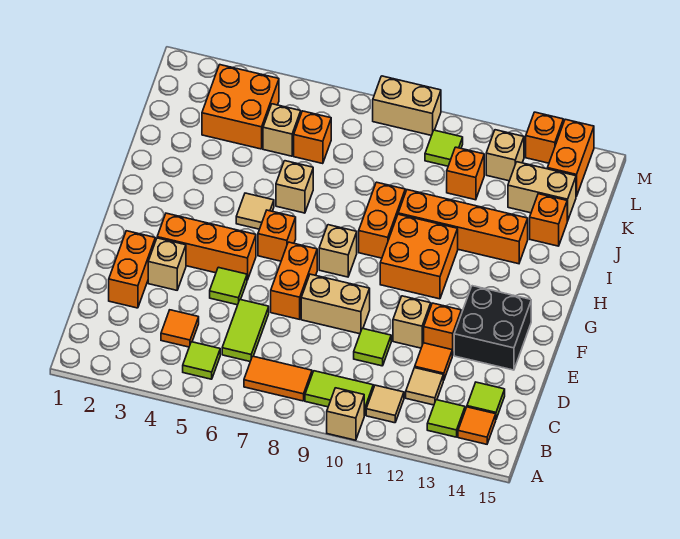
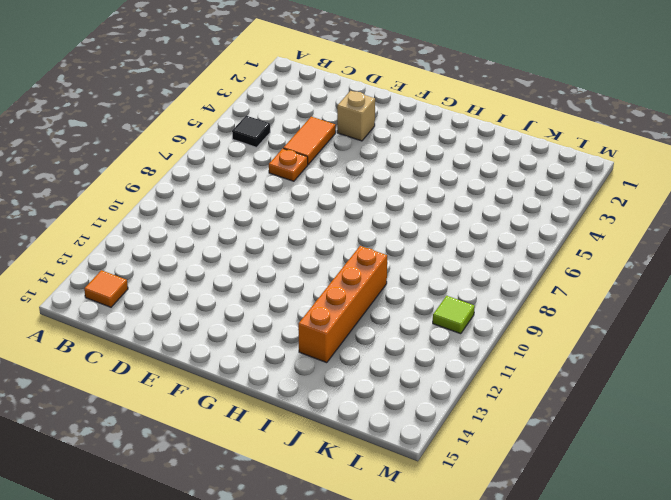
black tile B5 level 1 -> lime tile B5 level 1
orange tile D4:D5 level 1 -> orange tile B7:B8 level 1
orange plate D6 level 1 -> lime tile C6:D6 level 1
none -> tan brick A10 level 1
none -> lime tile B9:B10 level 1
none -> tan tile B11 level 1
none -> lime tile B13 level 1

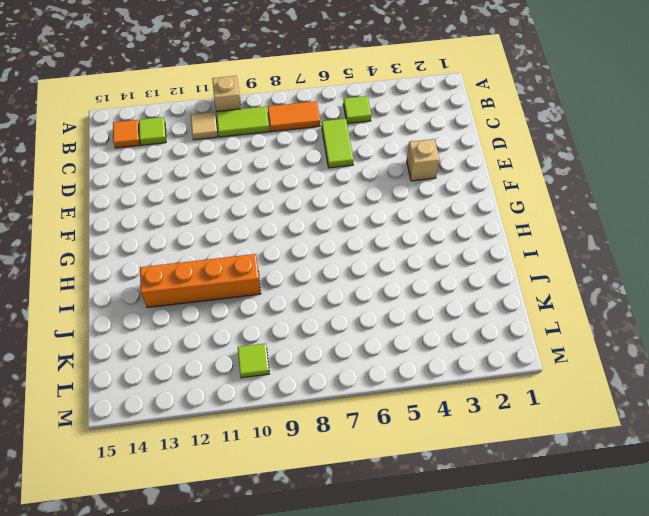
none -> orange tile C4 level 1
none -> tan tile C12 level 1
none -> lime tile C14 level 1
none -> orange brick D2:E2 level 1

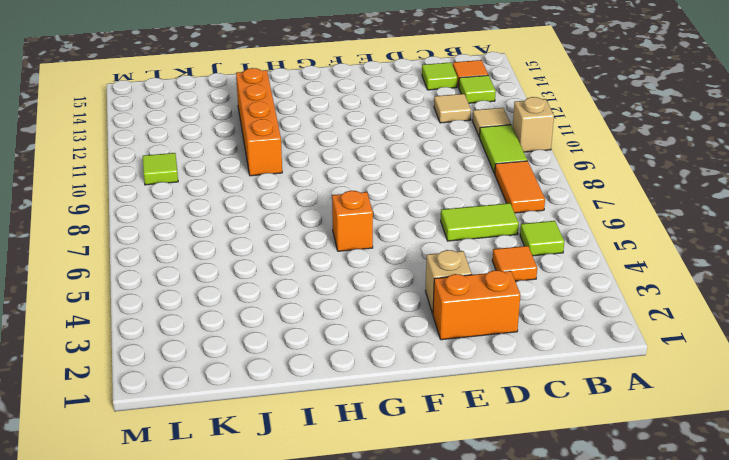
none -> lime tile D10 level 1
none -> orange tile D12 level 1
none -> lime tile E5 level 1
none -> orange brick E7:F7 level 1

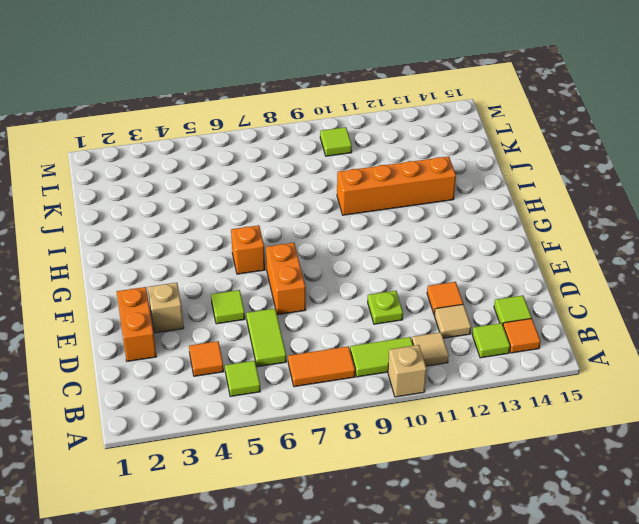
lime plate D10 level 1 -> lime tile D10 level 1
none -> tan brick E8:E9 level 1
none -> tan brick E11 level 1
none -> orange brick E12 level 1
none -> black brick E13:F14 level 1

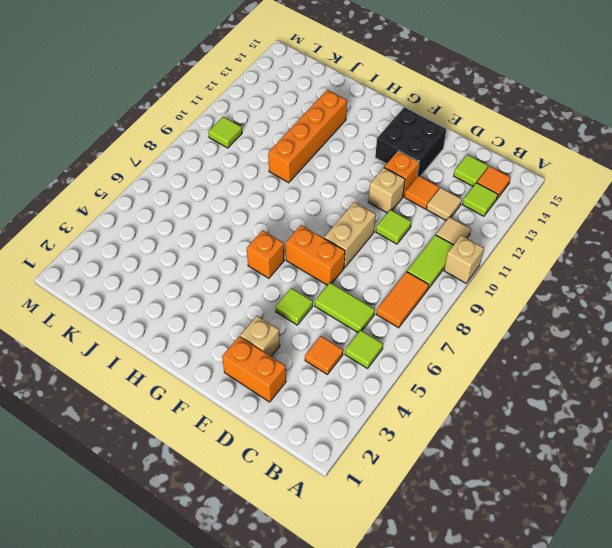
none -> orange brick F3:F5 level 1
none -> tan brick G8 level 1
none -> orange brick G10:H11 level 1
none -> tan tile H5 level 1

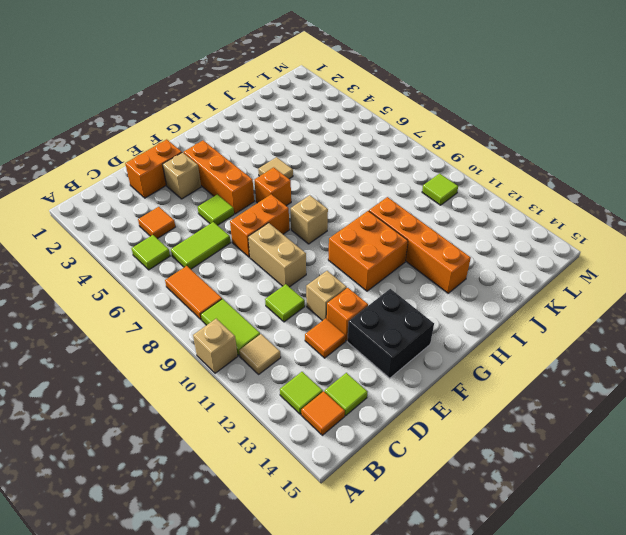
none -> tan tile C12 level 1
none -> orange brick H9:I9 level 1
none -> tan brick I6 level 1
none -> orange brick J14 level 1

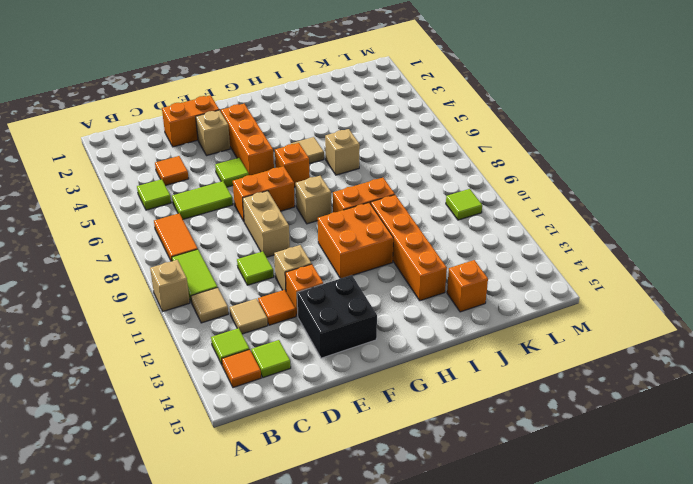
none -> orange brick K3:L4 level 1
none -> tan brick K5 level 1
none -> orange brick K6 level 1
none -> orange brick K11 level 1

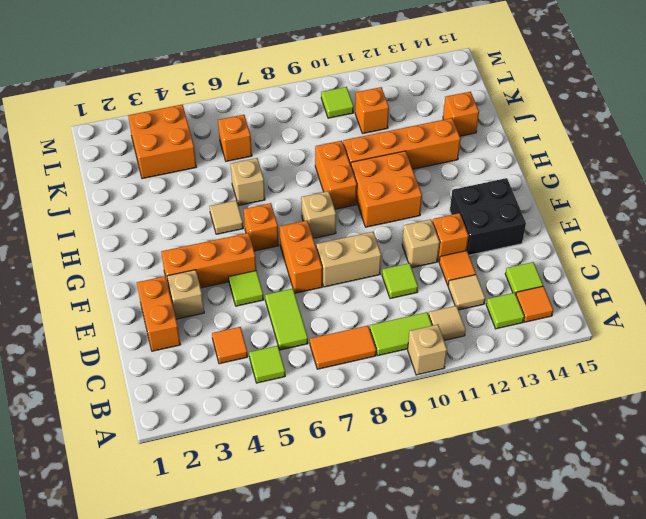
none -> tan brick K5 level 1
none -> tan brick K13:K14 level 1
none -> tan brick L12 level 1
none -> orange brick L14:M14 level 1

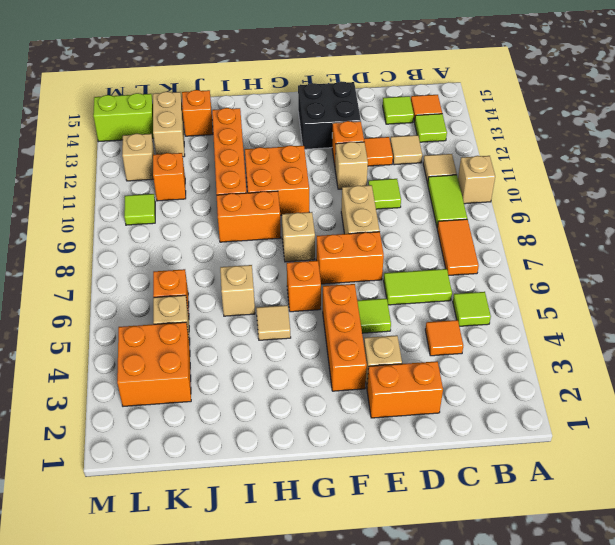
lime brick L14:M14 level 1 -> orange brick L14:M14 level 1
none -> tan brick M8:M9 level 1
none -> orange brick M13 level 1

